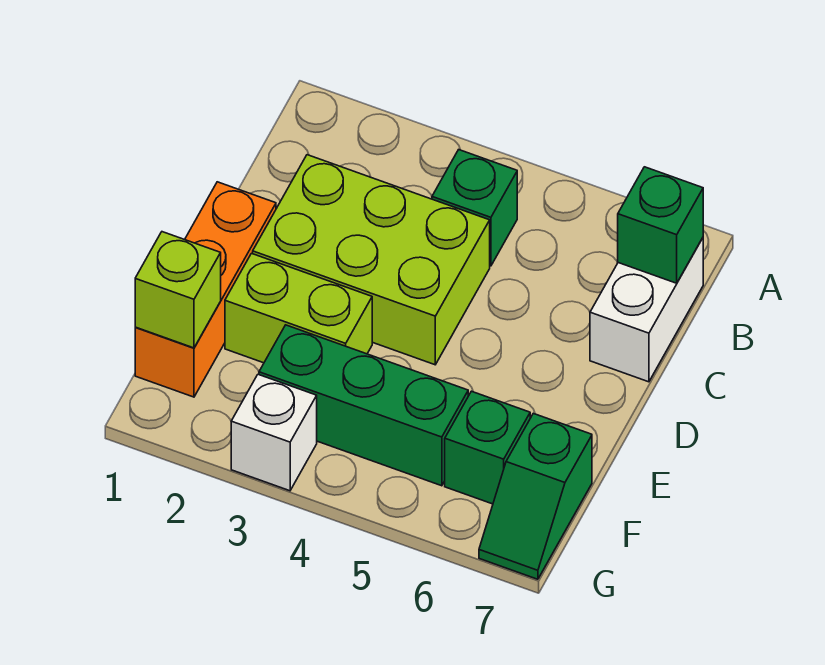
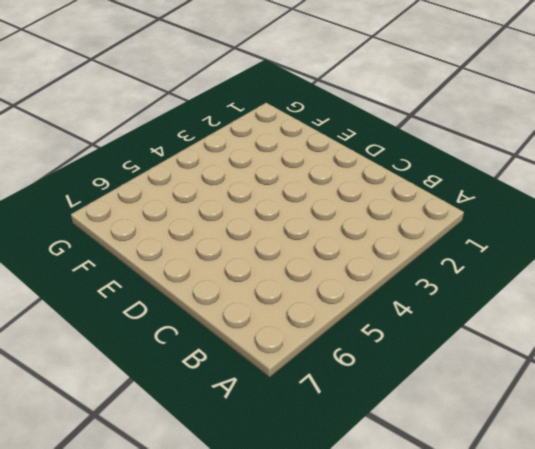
none -> green brick B4 level 1
none -> white brick B7:C7 level 1

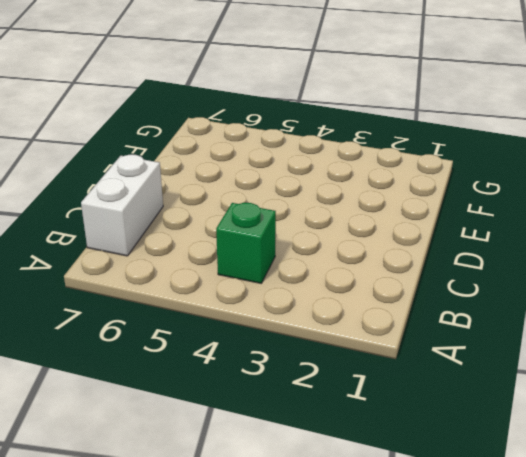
none -> lime brick C2:D4 level 1
none -> orange brick D1:F1 level 1

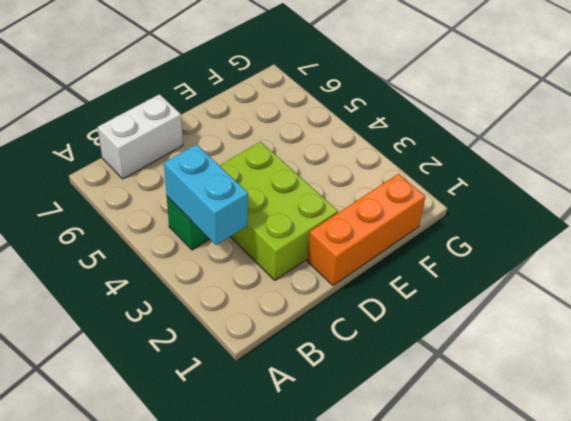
cyan brick B3:B4 level 2 -> none
none -> lime brick E2:E3 level 1
none -> green brick F3:F5 level 1

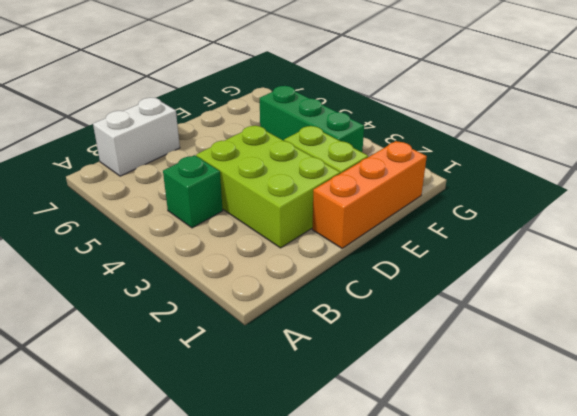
none -> green brick F6 level 1
none -> green slope F7:G7 level 1 top F

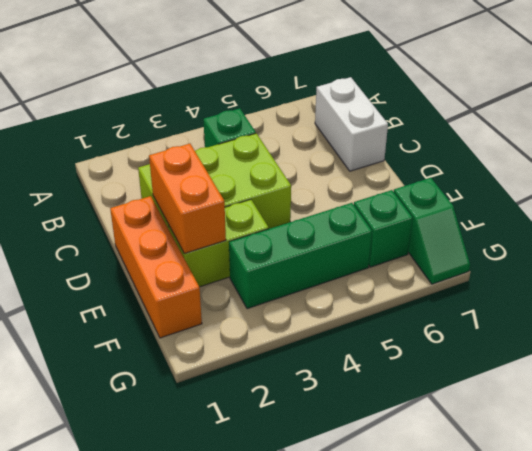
orange brick D2:E2 level 2 -> none
none -> white brick G3 level 1
none -> green brick B7 level 2

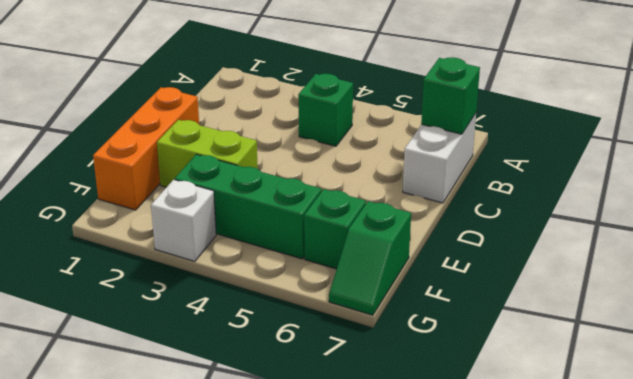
none -> lime brick C2:D4 level 1
none -> lime brick F1 level 2

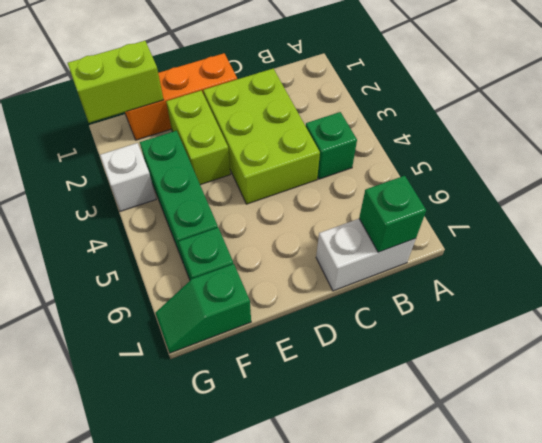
lime brick F1:G1 level 2 -> lime brick F1 level 2

